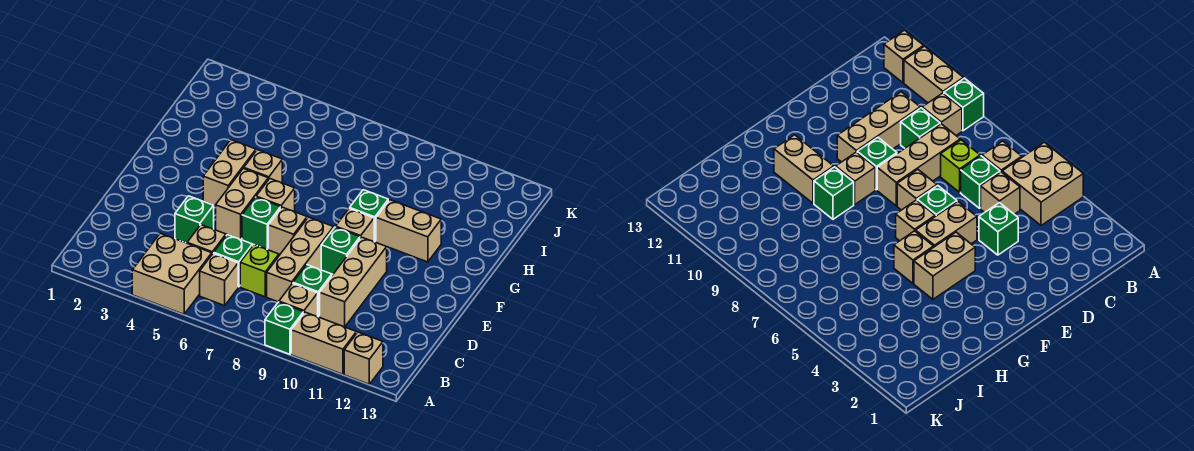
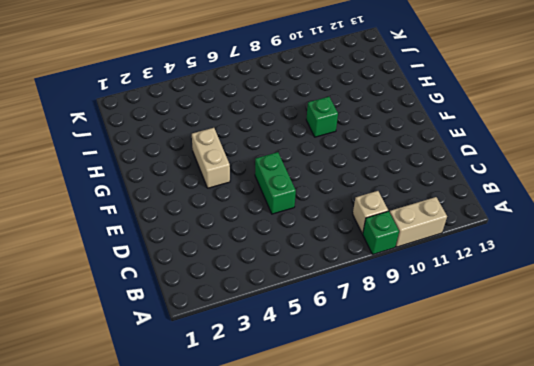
green brick D6:E6 level 1 -> green brick E6 level 1
none -> tan brick A4:B5 level 1
none -> tan brick A12 level 1
none -> tan brick B6 level 1

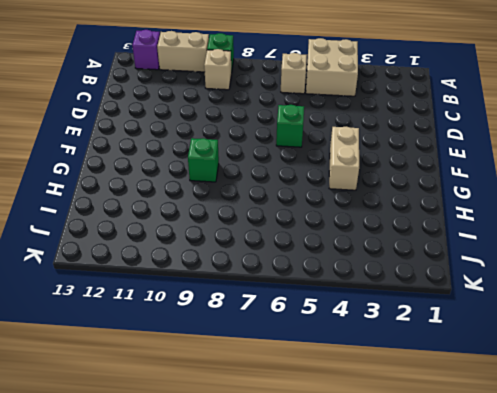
purple brick A12 level 1 -> tan brick A12 level 1
none -> tan brick C5 level 1
none -> green brick C6 level 1
none -> lime brick C7 level 1

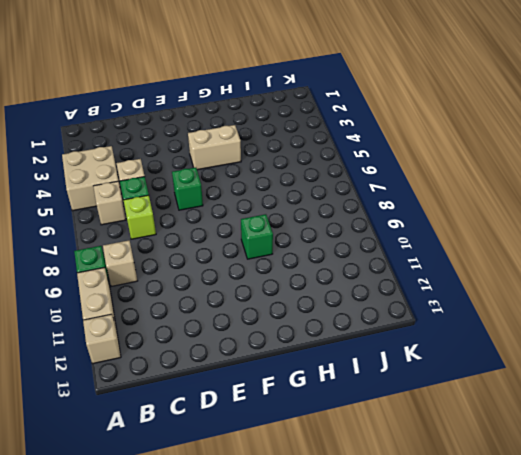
none -> tan brick C8:E8 level 1
none -> green brick C9 level 1
none -> tan brick C10:E10 level 1

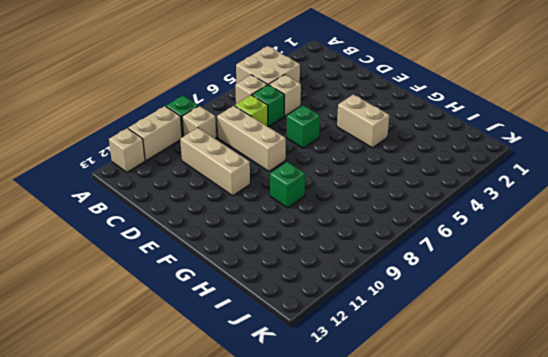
none -> green brick C9 level 1
none -> green brick D4 level 1
none -> tan brick E5:F5 level 1

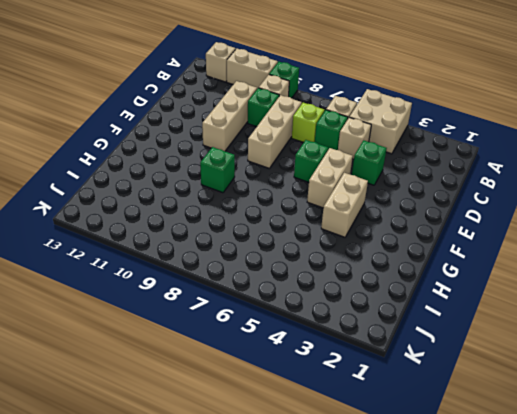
none -> tan brick E7 level 1
none -> green brick E9 level 1
none -> tan brick F6 level 1

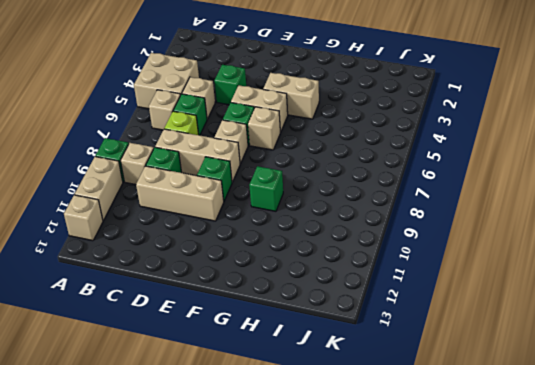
none -> tan brick F9 level 1
none -> tan brick G5 level 1
none -> tan brick G10:G11 level 1

